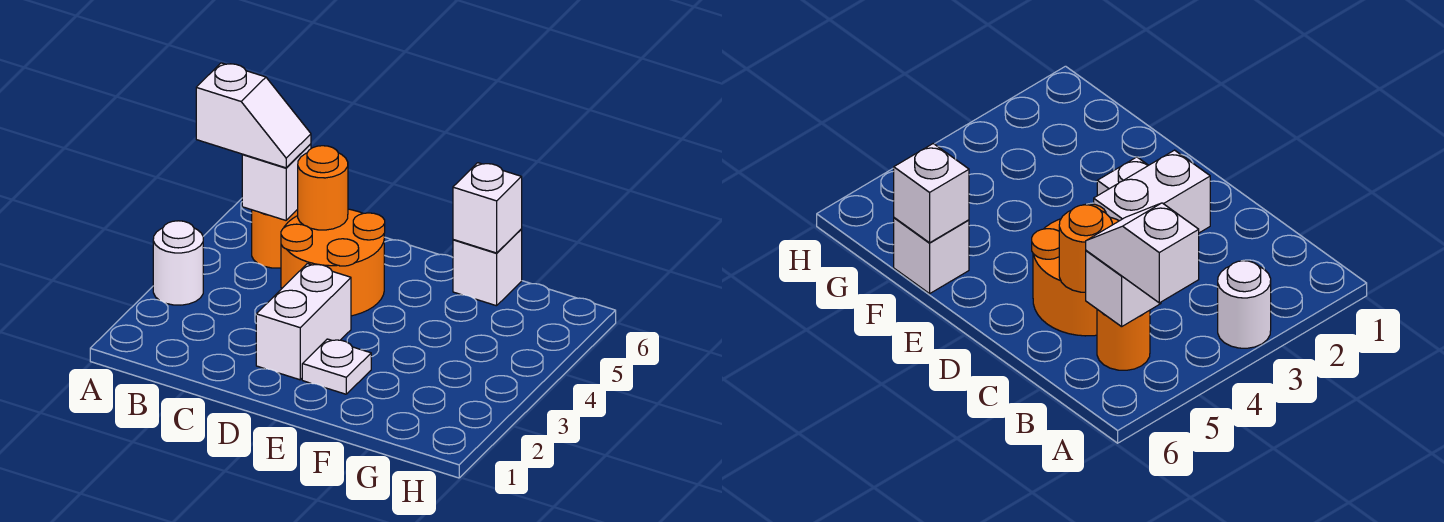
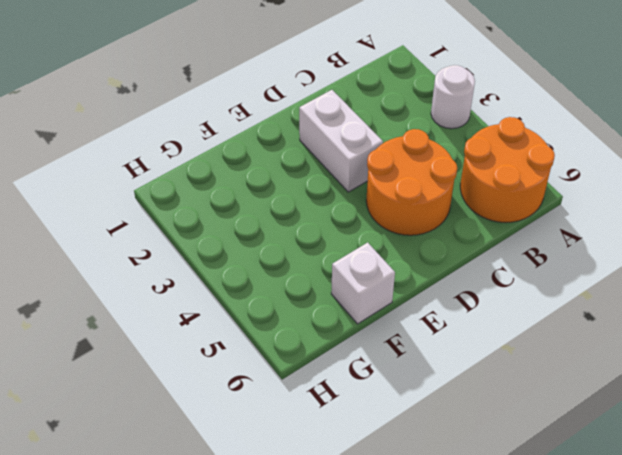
orange round brick A5:B6 level 1 -> orange round brick B5 level 1
none -> white plate E2 level 1
none -> white brick B5 level 2

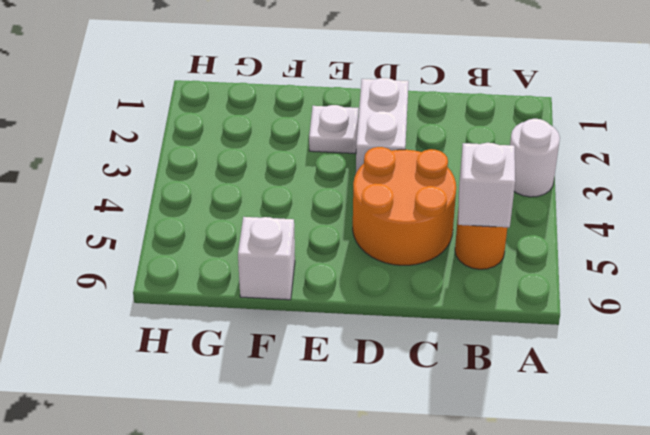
none -> orange round brick C5 level 2
none -> white brick F6 level 2

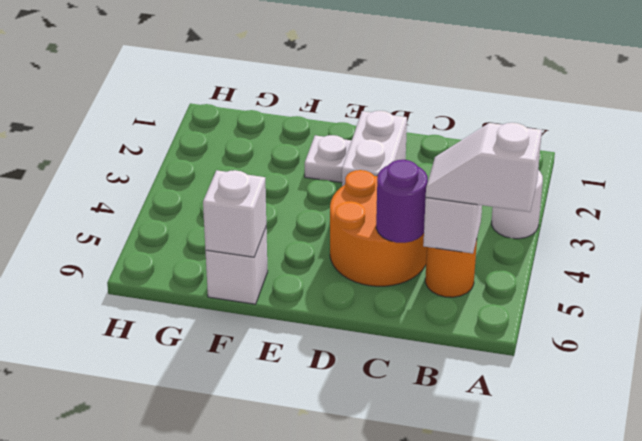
purple round brick C5 level 2 -> orange round brick C5 level 2

